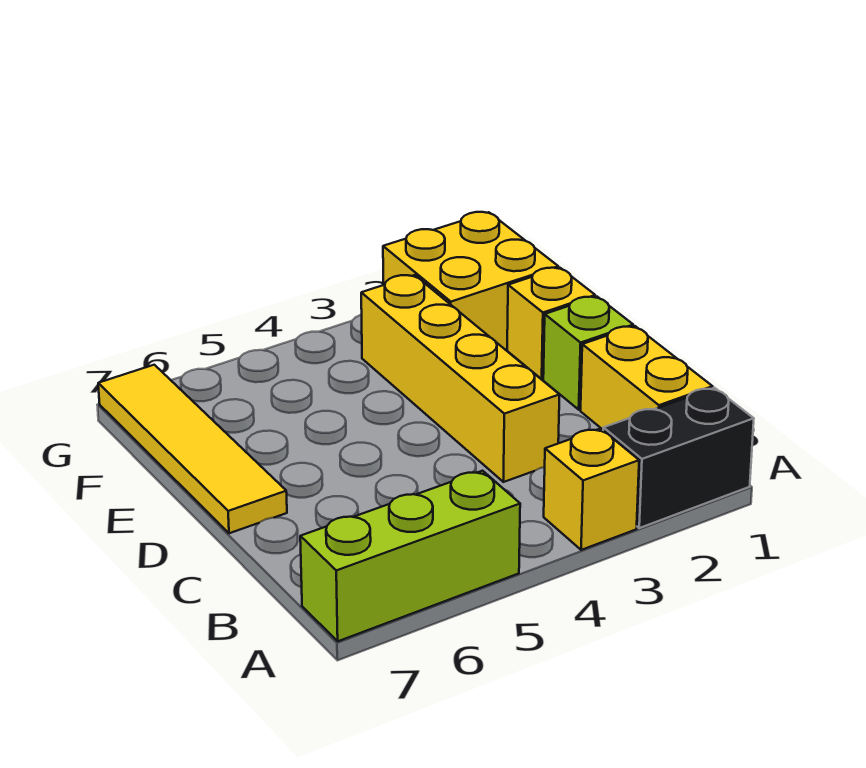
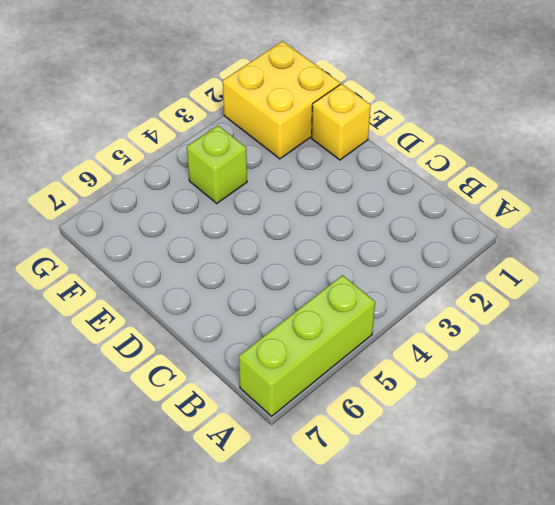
lime brick F4 level 1 -> lime brick D1 level 1
none -> black brick A1:A2 level 1
none -> yellow brick A3 level 1

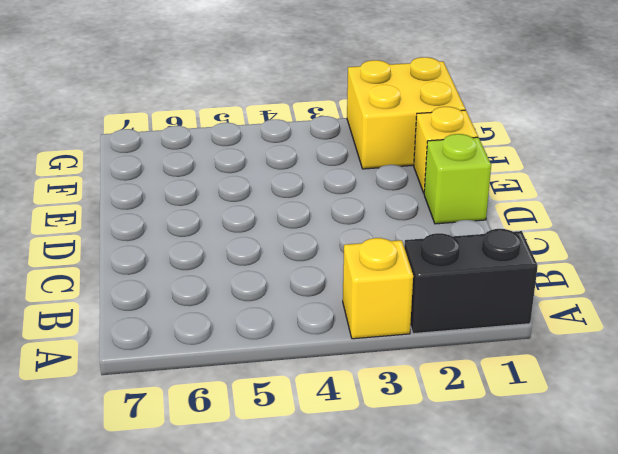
none -> lime brick A5:A7 level 1
none -> yellow brick B1:C1 level 1

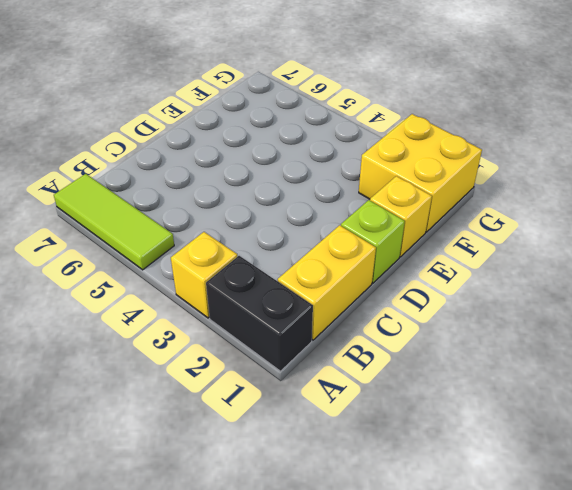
lime tile A5:A7 level 1 -> lime brick A5:A7 level 1
none -> yellow brick C3:F3 level 1
none -> yellow tile D7:G7 level 1

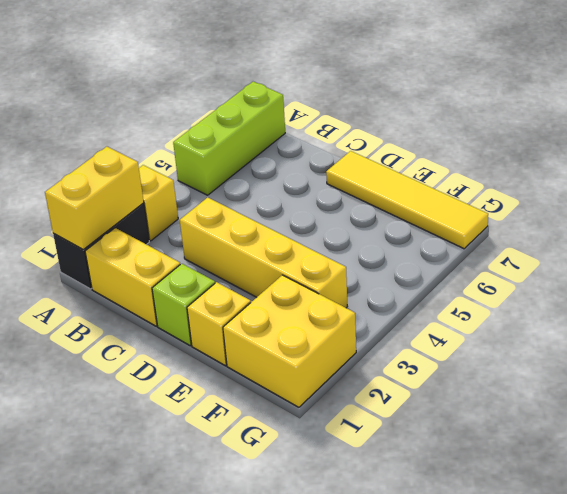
yellow brick A1:A2 level 2 -> none

